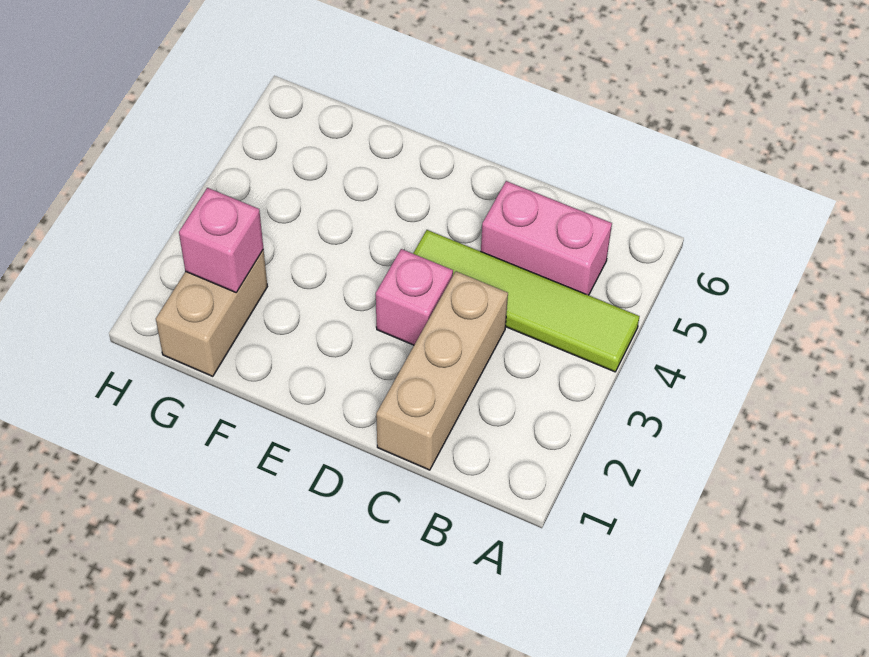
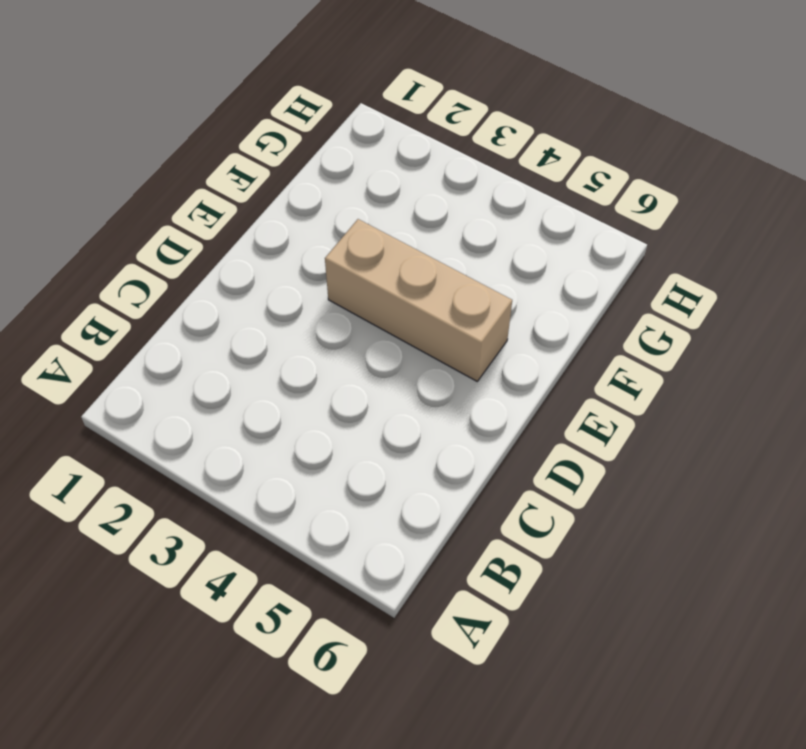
tan brick E3:E5 level 1 -> tan brick C1:C3 level 1
none -> lime tile A4:D4 level 1
none -> pink brick B5:C5 level 1

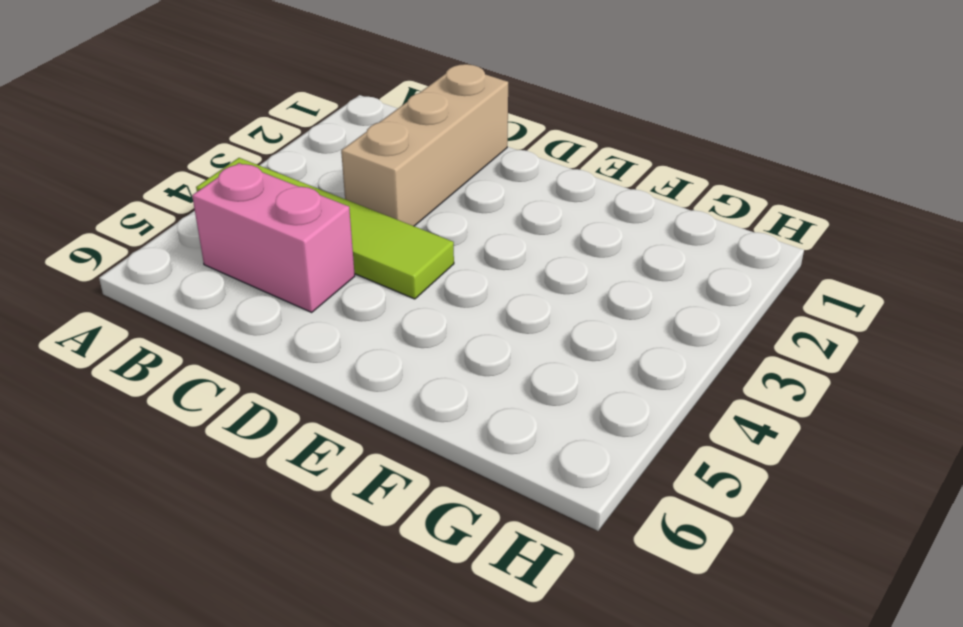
none -> pink brick D3 level 1
none -> tan brick G1:G2 level 1

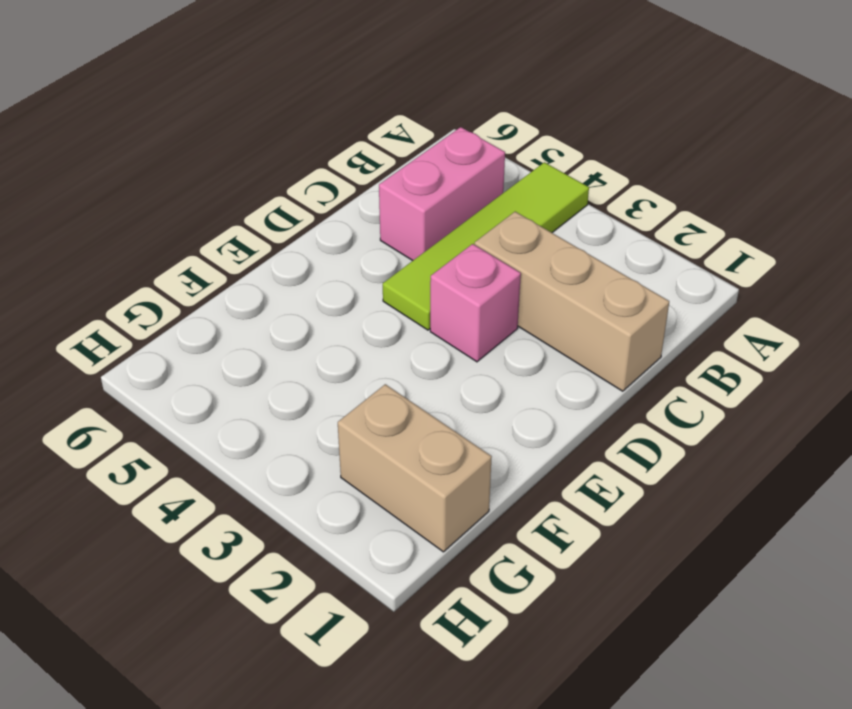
none -> pink brick G2 level 2

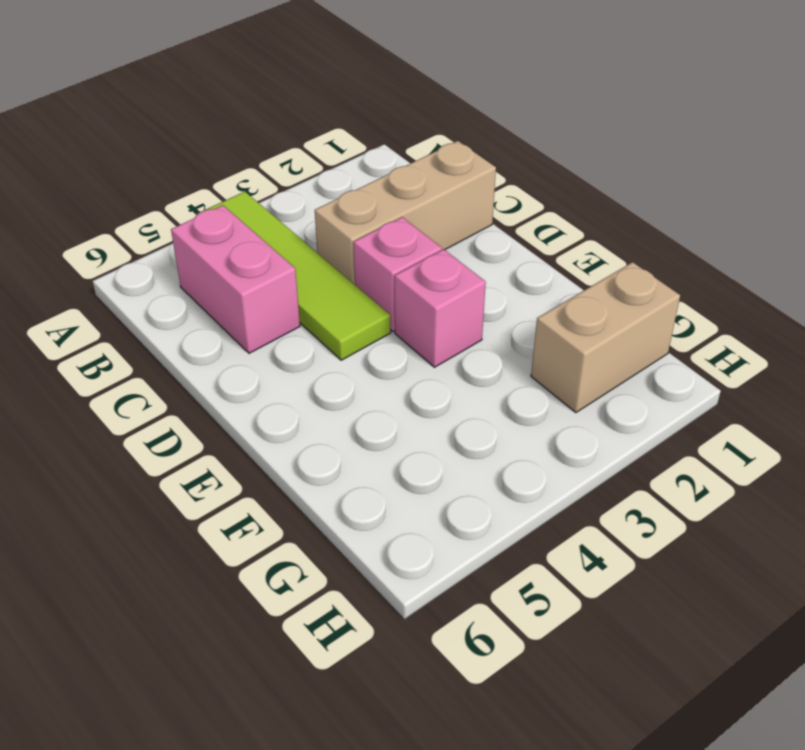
pink brick E3 level 1 -> pink brick G2 level 2

